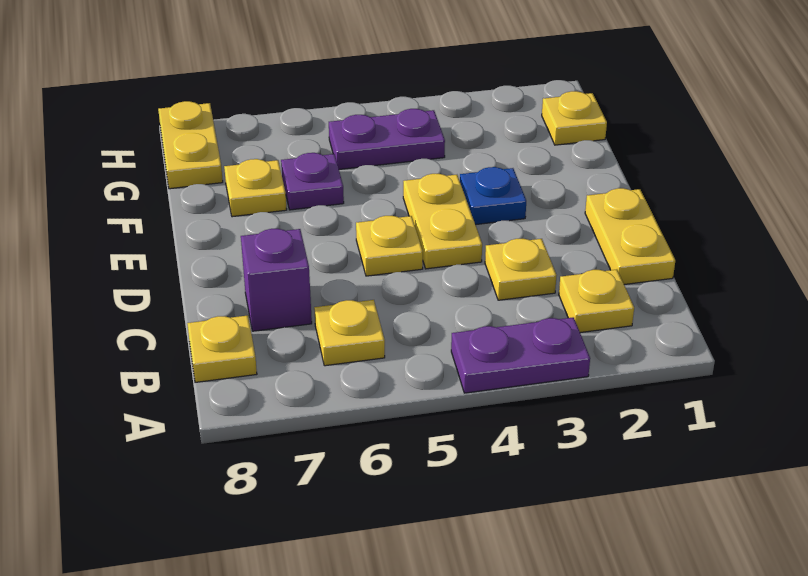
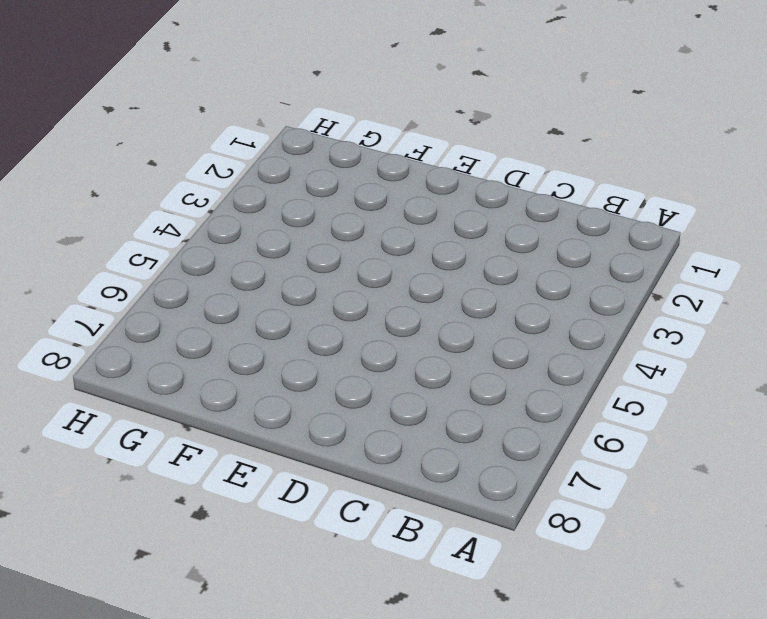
none -> purple plate A3:A4 level 1
none -> yellow plate B2 level 1
none -> yellow plate B6 level 1

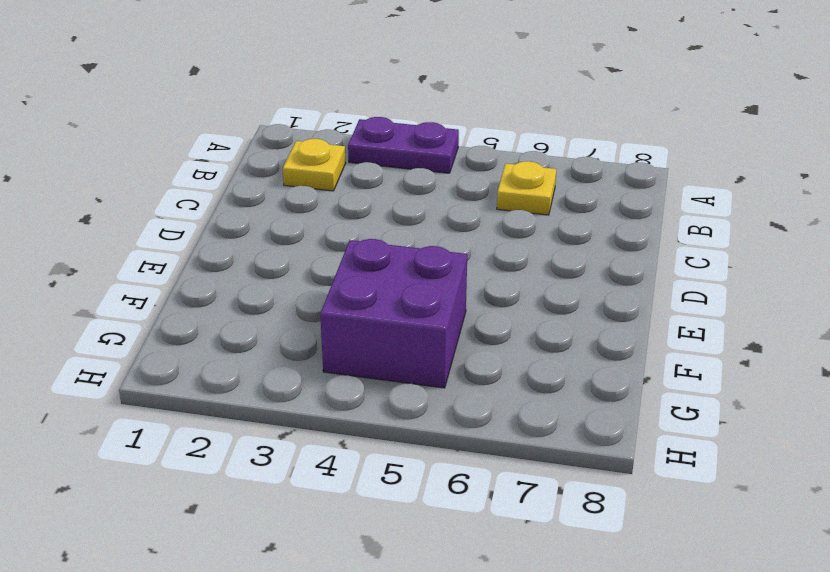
purple brick F4:G5 level 1 -> purple plate G4:G5 level 1
none -> yellow plate B8 level 1
none -> yellow plate C1:D1 level 1
none -> yellow plate C3 level 1

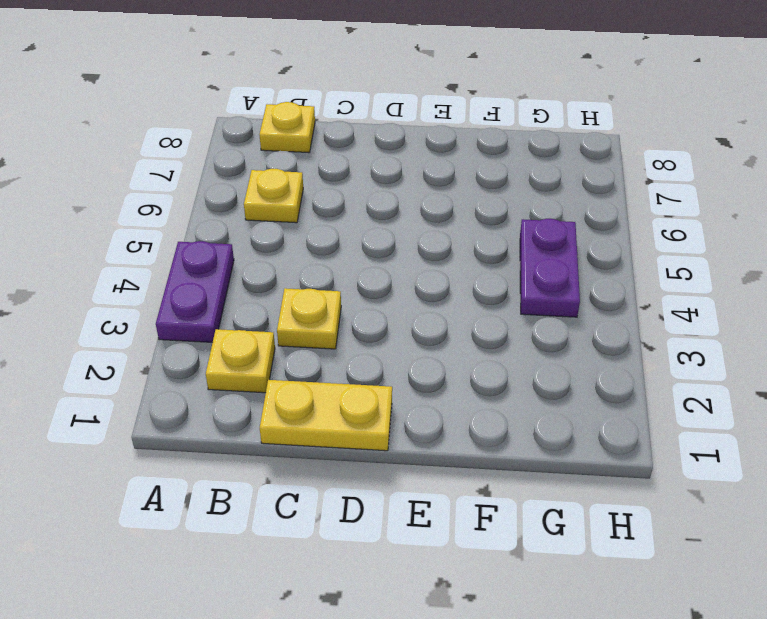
none -> purple brick C7 level 1
none -> yellow plate D4:E4 level 1
none -> yellow plate D5 level 1

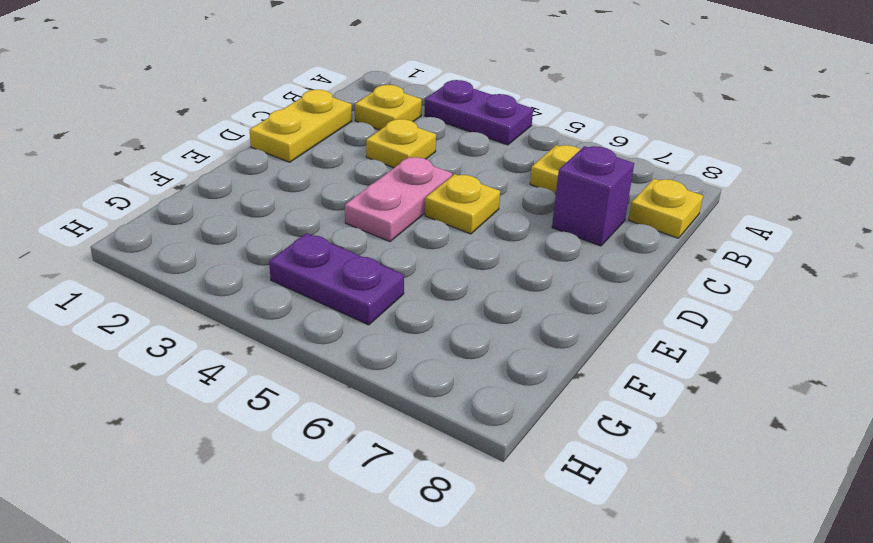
pink plate D4:E4 level 1 -> yellow plate D4:E4 level 1
none -> blue plate E3 level 1
none -> purple plate F6 level 1
none -> yellow plate F7 level 1

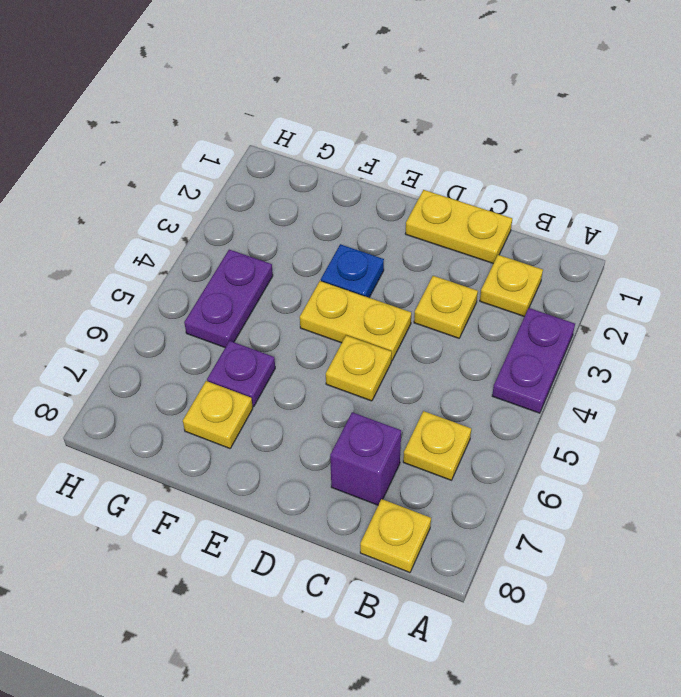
none -> yellow plate G1 level 1
none -> yellow plate G8:H8 level 1

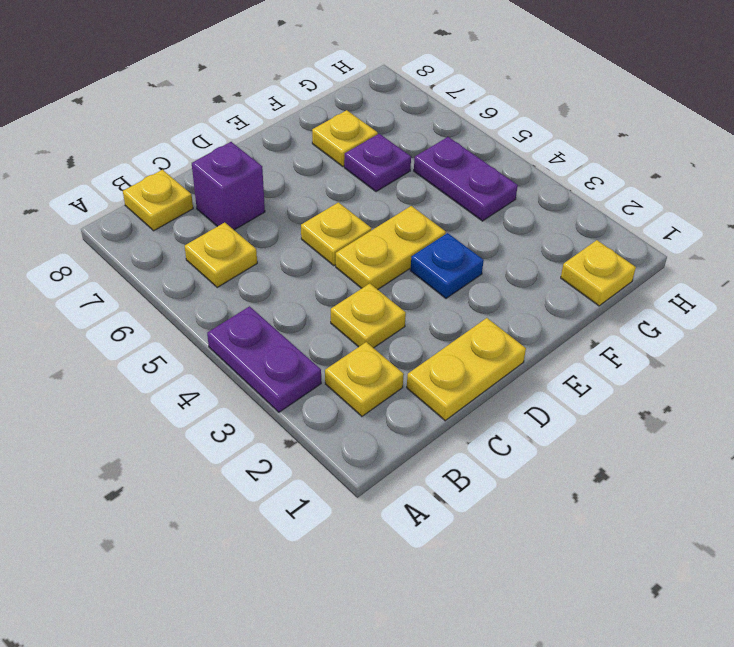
none -> yellow plate G8:H8 level 1

